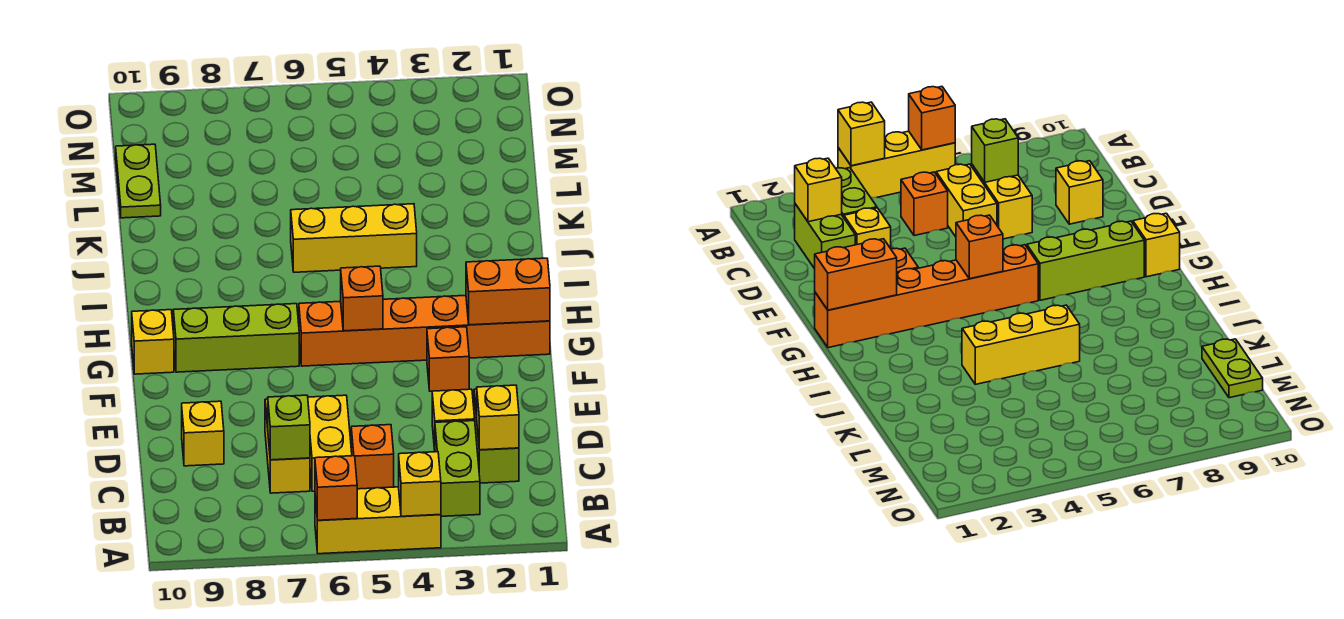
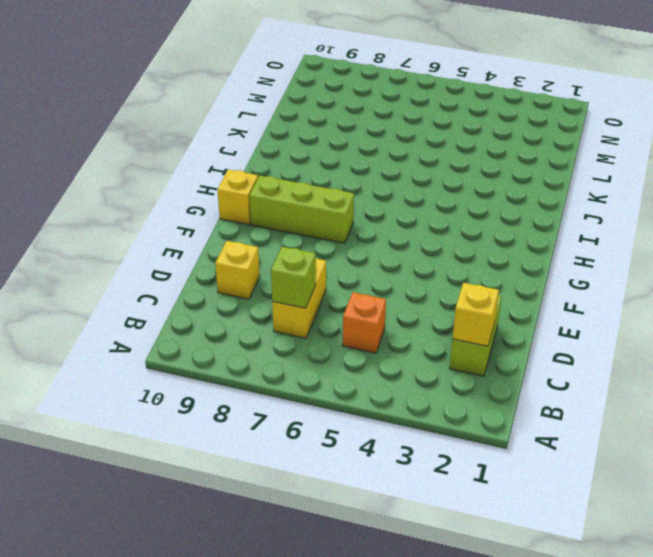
none -> yellow brick A4:A6 level 1
none -> lime brick B3:C3 level 1
none -> yellow brick C6:D6 level 1

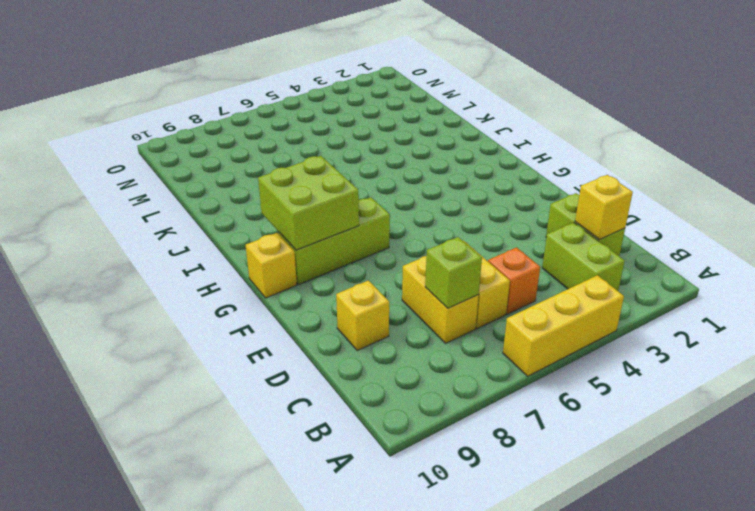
lime brick G8:H9 level 2 -> none
none -> yellow brick D3 level 1
none -> orange brick F3 level 1
none -> orange brick G1:G6 level 1

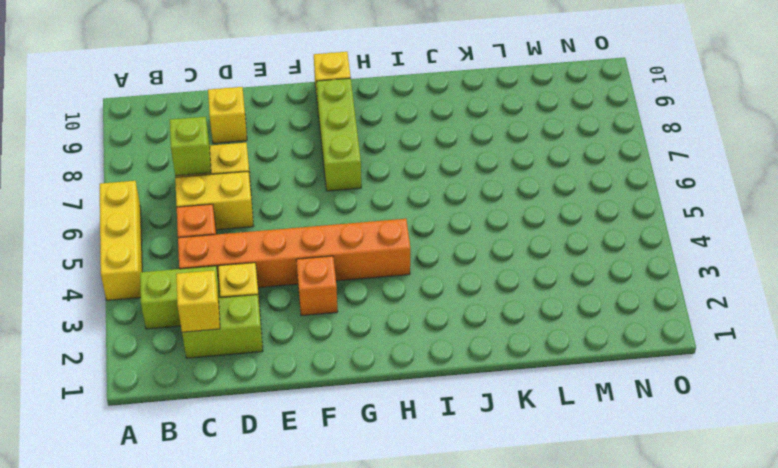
orange brick C4:H4 level 1 -> orange brick G1:G6 level 1
none -> yellow brick J4:J6 level 1
none -> lime plate L10:M10 level 1
none -> yellow brick A4 level 2

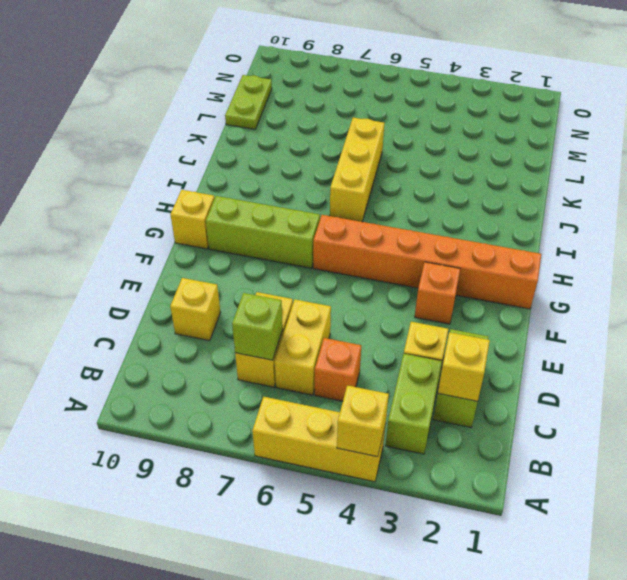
yellow brick I6:K6 level 1 -> yellow brick J4:J6 level 1
none -> orange brick A6 level 2
none -> orange brick G1:G2 level 2
none -> orange brick G5 level 2

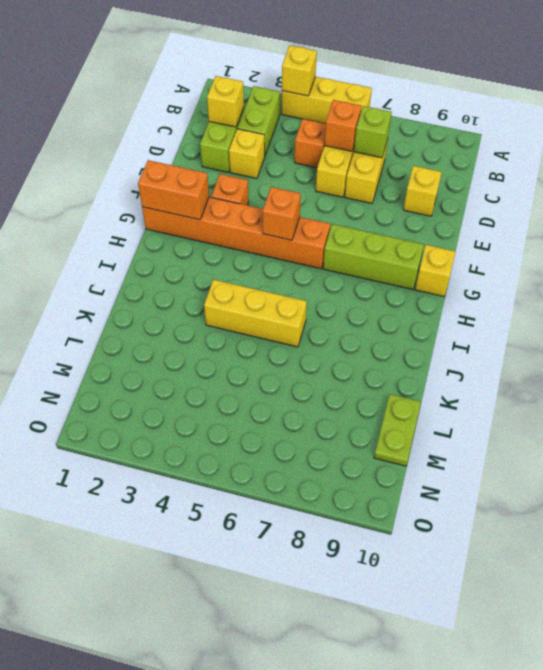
orange brick C6 level 2 -> orange brick A6 level 2

